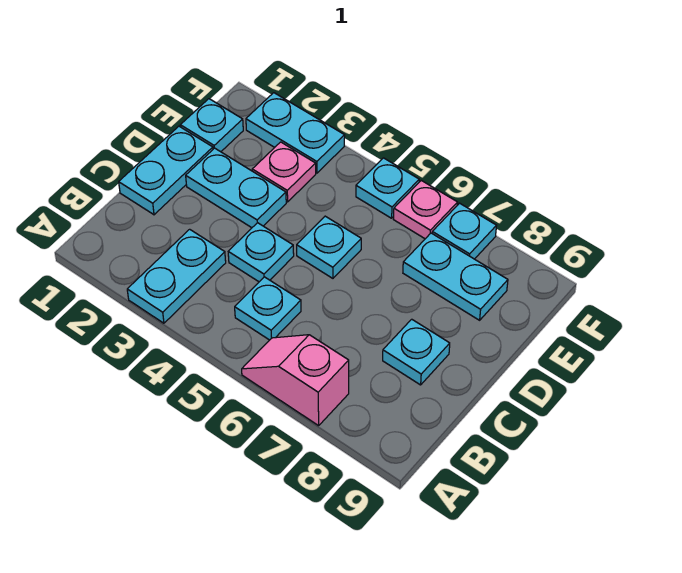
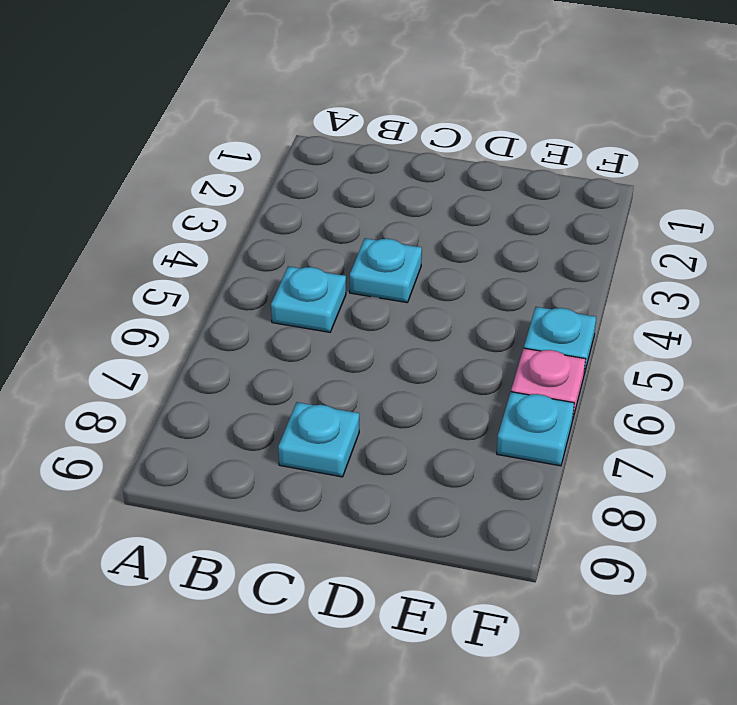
none -> cyan plate A3:B3 level 1
none -> pink slope A6:A7 level 1 top 7
none -> cyan plate C1:D1 level 1

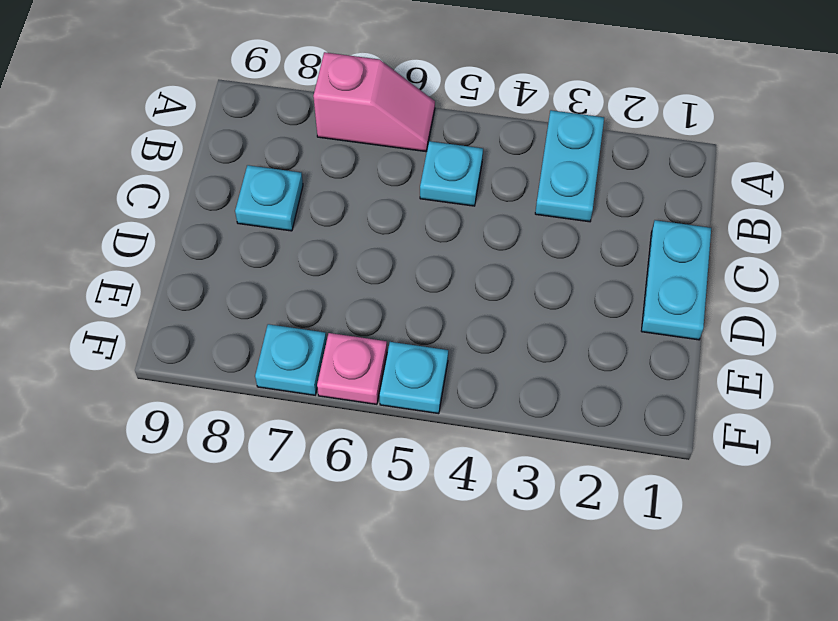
none -> cyan plate C4 level 1
none -> cyan plate D2:D3 level 1
none -> cyan plate D5 level 1

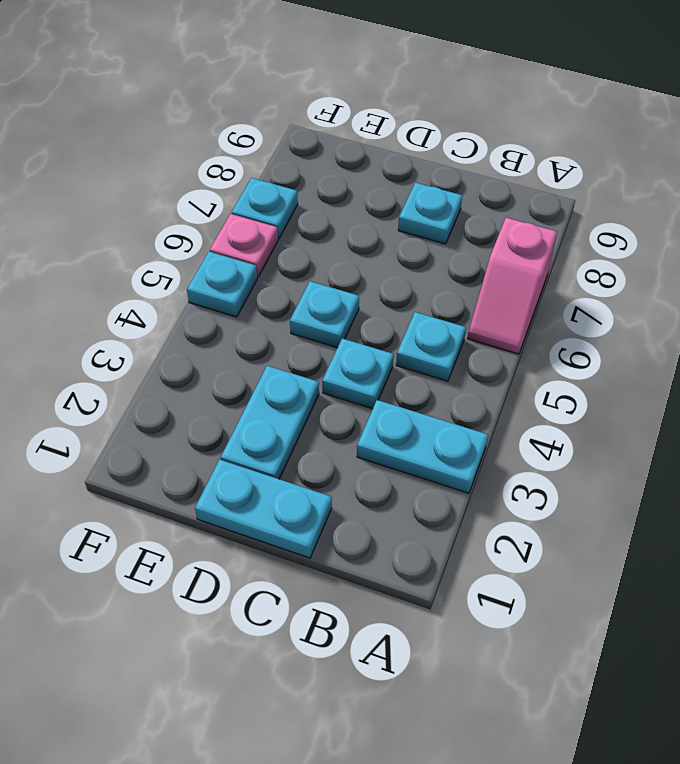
none -> cyan plate E1 level 1
none -> pink plate E3 level 1
none -> cyan plate E7:E8 level 1

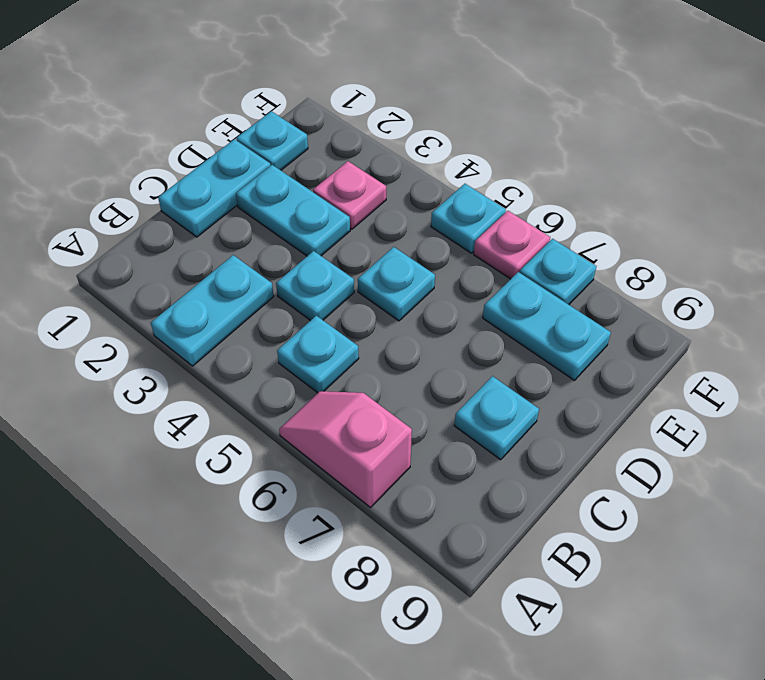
none -> cyan plate F2:F3 level 1

